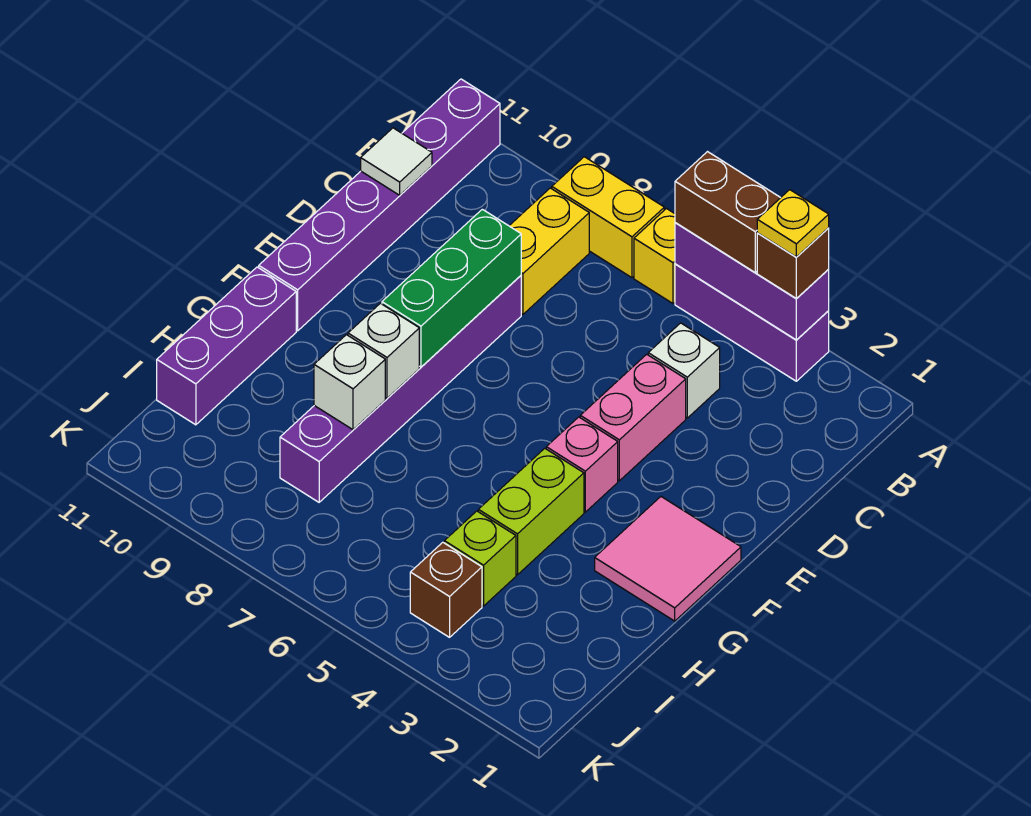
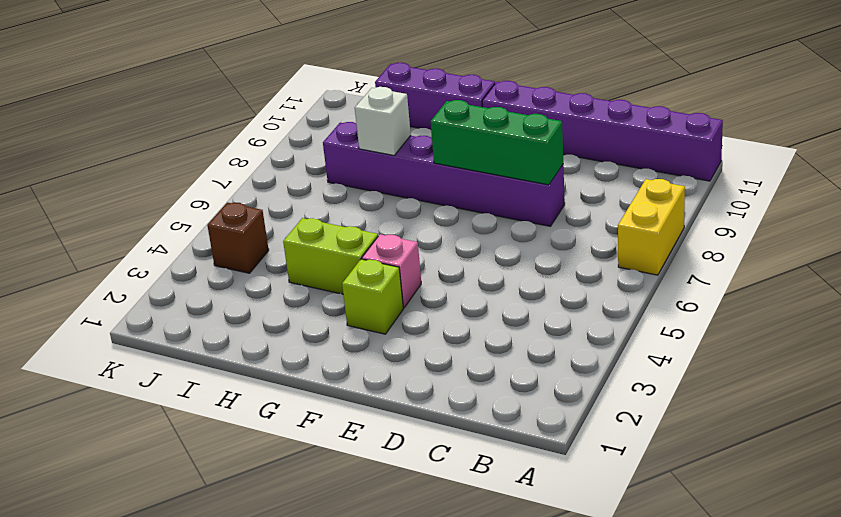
lime brick F3 level 1 -> lime brick I4 level 1
none -> purple brick A3:A5 level 1
none -> yellow brick A6 level 1
none -> yellow brick B8:C8 level 1

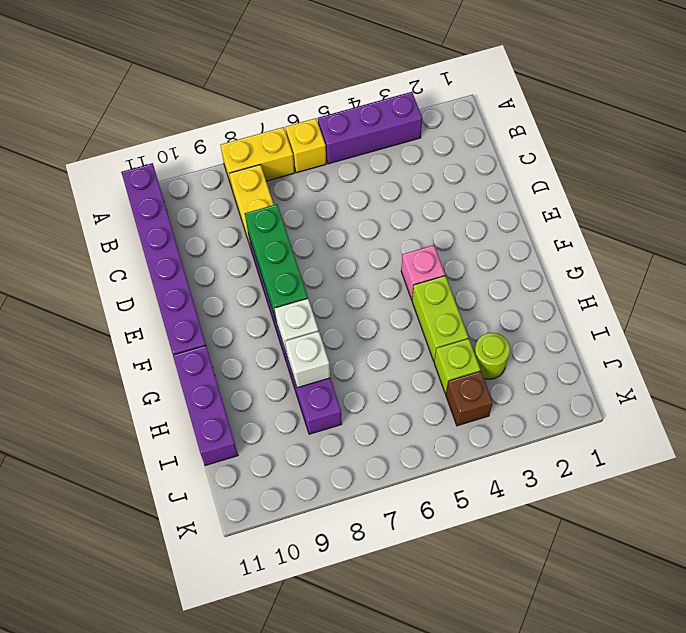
lime round brick I3 level 1 -> none
none -> white brick C4 level 1
none -> pink brick D4:E4 level 1
none -> pink tile F1:G2 level 1

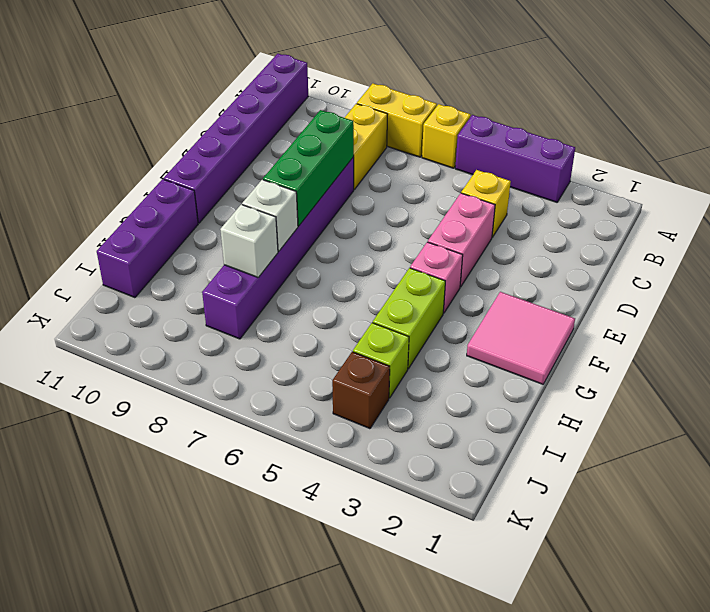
yellow brick C4 level 1 -> white brick C4 level 1
none -> purple brick A3:A5 level 2
none -> white tile C11 level 2
none -> brown brick A3 level 3

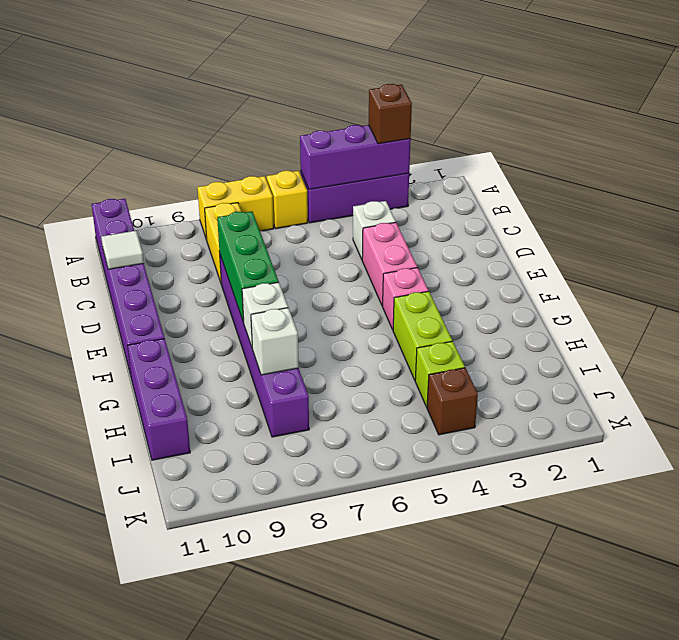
none -> pink tile F1:G2 level 1
none -> brown brick A4:A5 level 3
none -> yellow plate A3 level 4

